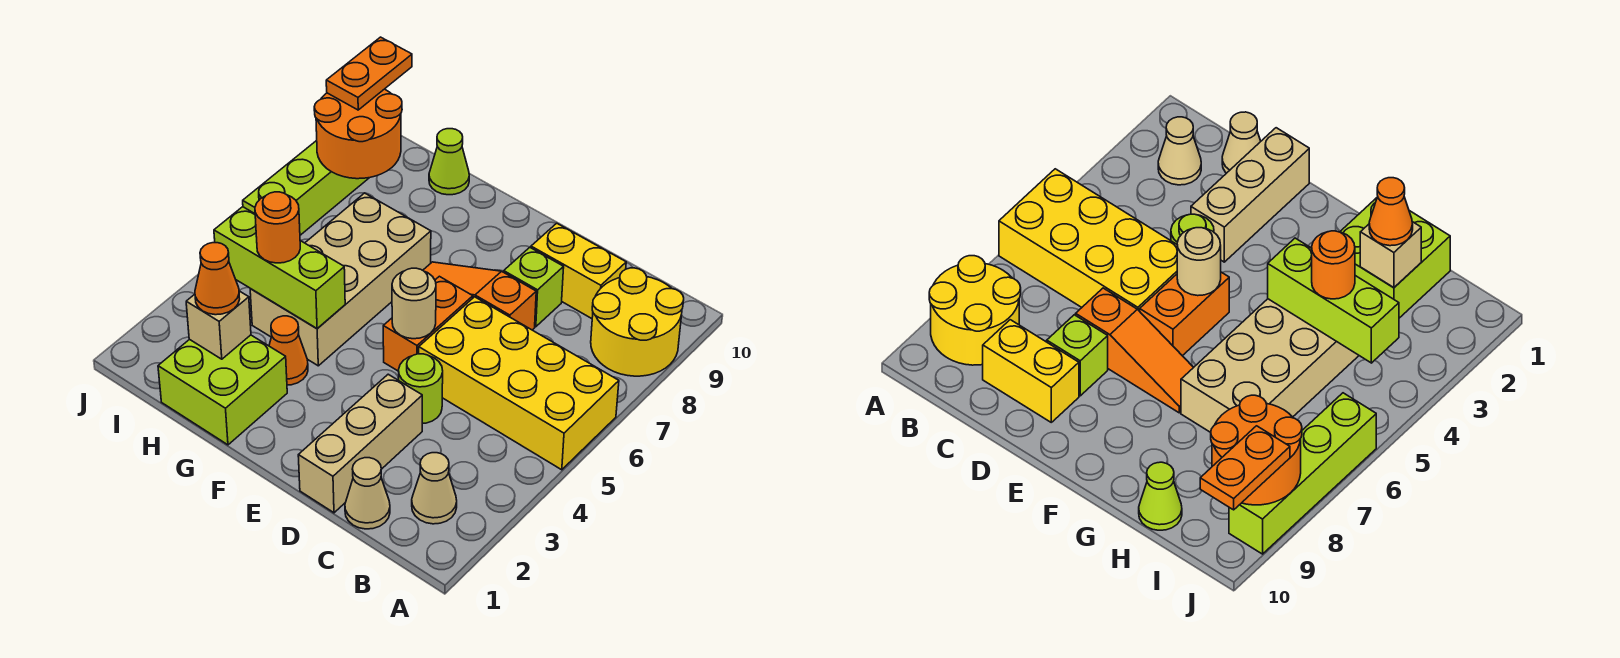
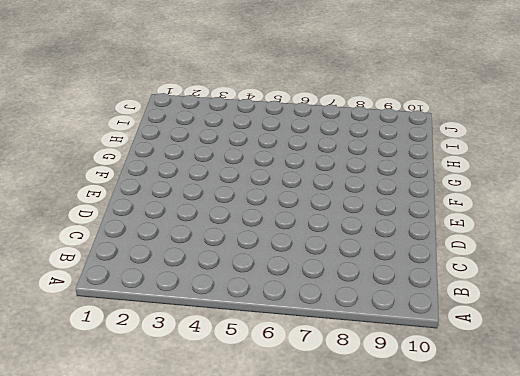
none -> yellow brick A5:D6 level 1
none -> yellow round brick A8:B9 level 1
none -> tan cone B2 level 1

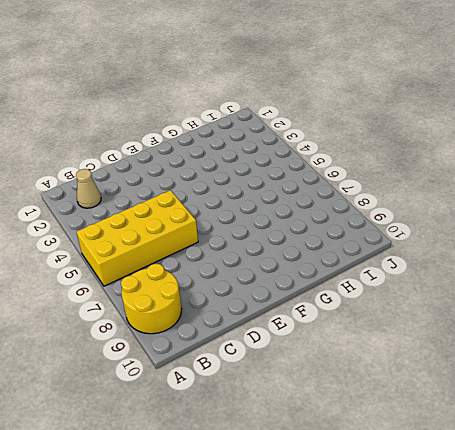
none -> tan cone C1 level 1
none -> yellow brick C9:D9 level 1
none -> tan brick D1:D3 level 1

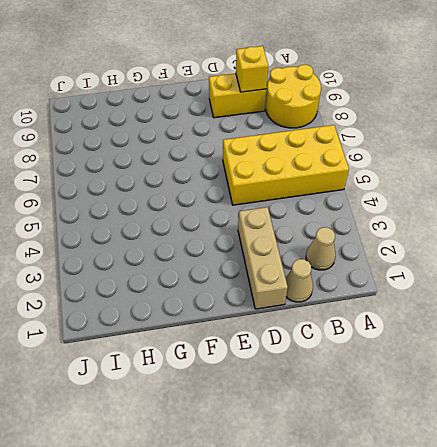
yellow brick C9 level 2 -> none
none -> lime round brick D4 level 1
none -> orange slope D7:F7 level 1 top D
none -> lime brick D8 level 1

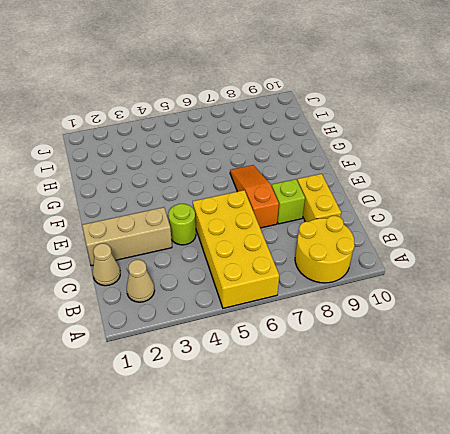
none -> orange brick E5:E6 level 1
none -> lime brick G1:H2 level 1
none -> orange cone G3 level 1

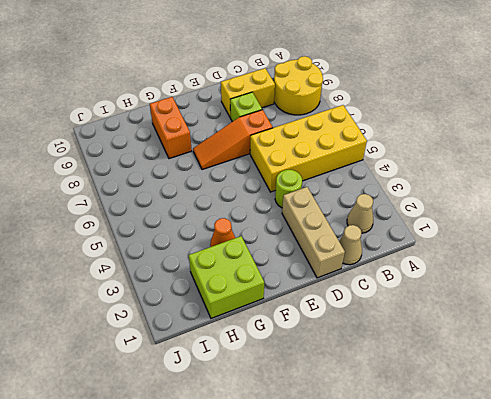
orange brick G8:G9 level 1 -> orange brick E5:E6 level 1
none -> tan brick G4:H7 level 1
none -> lime cone H10 level 1
none -> lime brick J6:J9 level 1

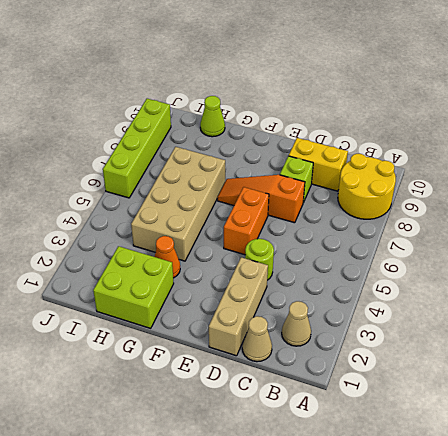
none -> yellow brick A5:D6 level 1
none -> tan round brick E5 level 2
none -> lime brick G4:I4 level 2

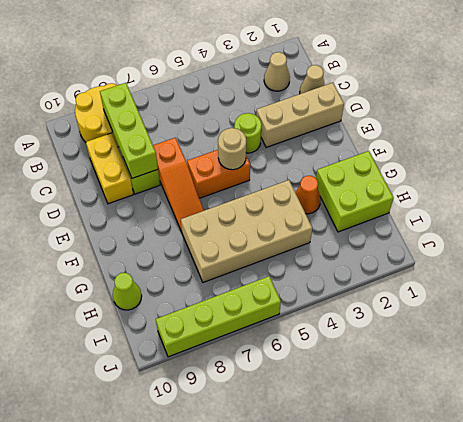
lime brick B8:D8 level 2 -> lime brick G4:I4 level 2
none -> yellow brick A5:D6 level 1
none -> tan brick H2 level 2
none -> orange round brick I8:J9 level 2

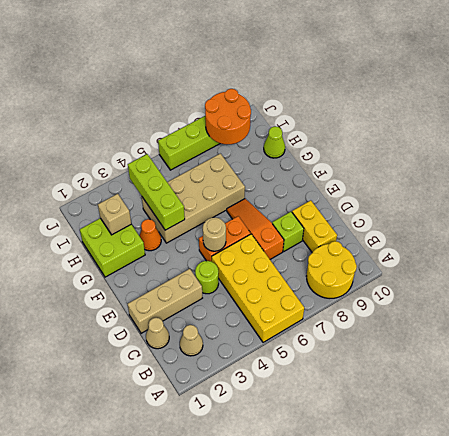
none -> orange cone H2 level 3
none -> orange round brick H4 level 3
none -> orange plate J9:J10 level 3

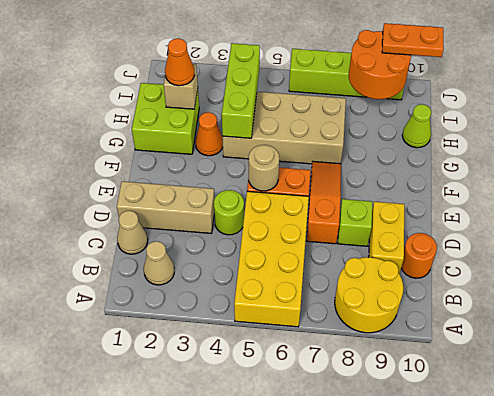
orange round brick C10 level 1 -> orange round brick H4 level 3

